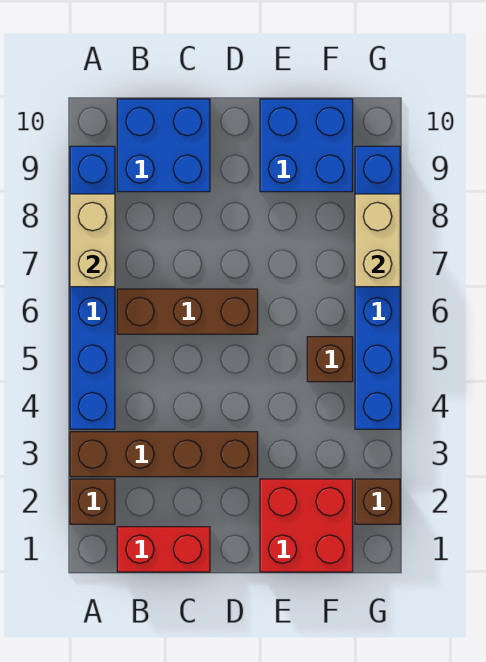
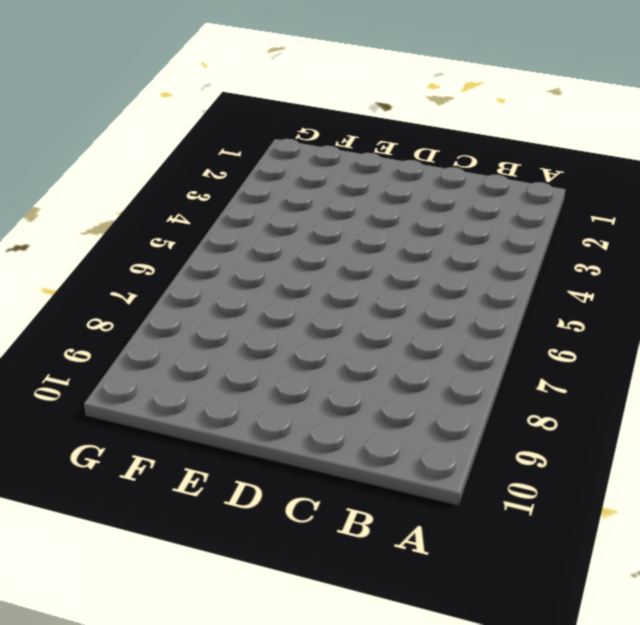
none -> brown brick A2 level 1
none -> brown brick A3:D3 level 1
none -> blue brick A4:A9 level 1

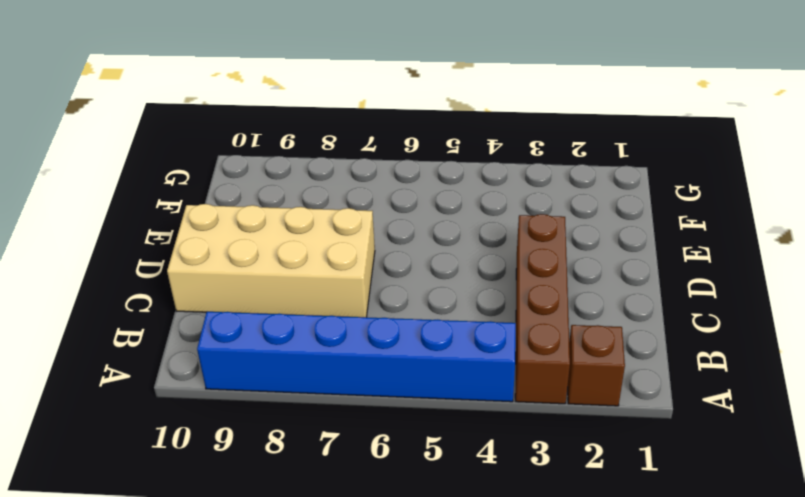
tan brick C7:D10 level 1 -> blue brick B9:C10 level 1
none -> red brick B1:C1 level 1
none -> brown brick B6:D6 level 1
none -> red brick E1:F2 level 1

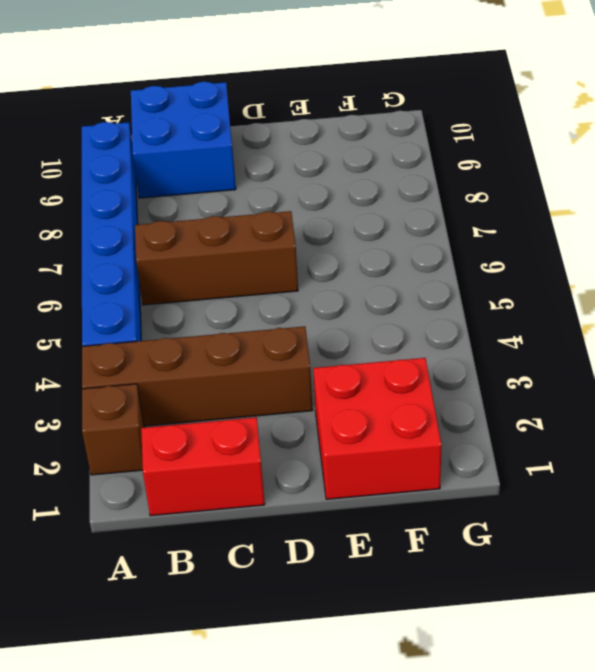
none -> blue brick E9:F10 level 1
none -> brown brick F5 level 1
none -> brown brick G2 level 1

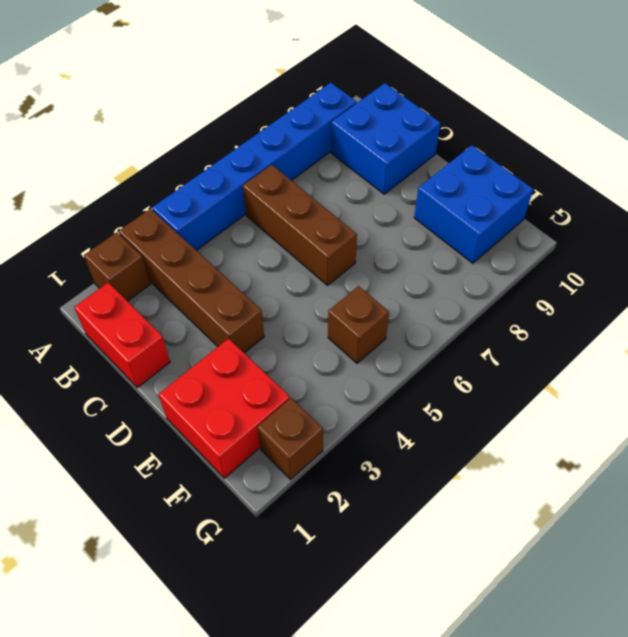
none -> blue brick G4:G9 level 1
none -> tan brick A7:A8 level 2
none -> tan brick G7:G8 level 2

